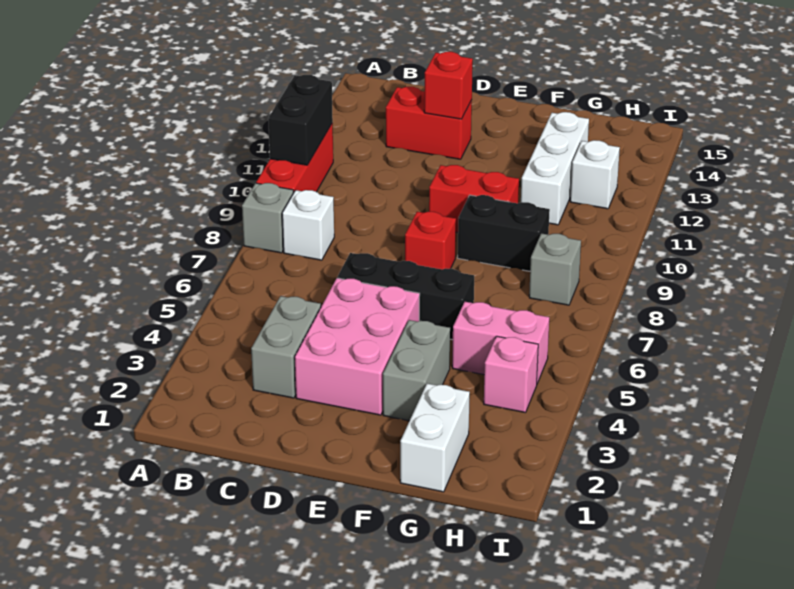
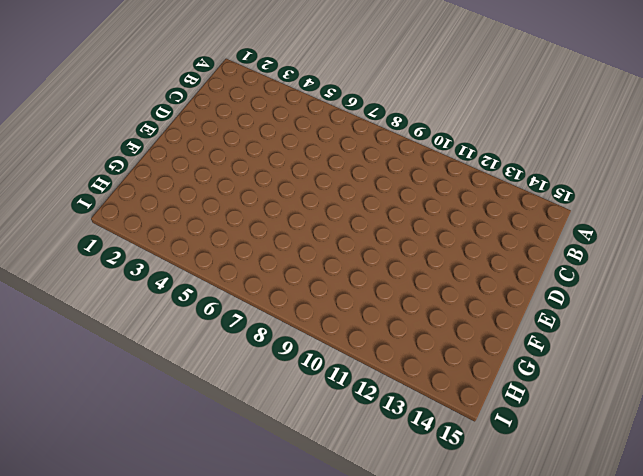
none -> grey brick A8 level 1
none -> red brick A9:A11 level 1
none -> white brick B8 level 1

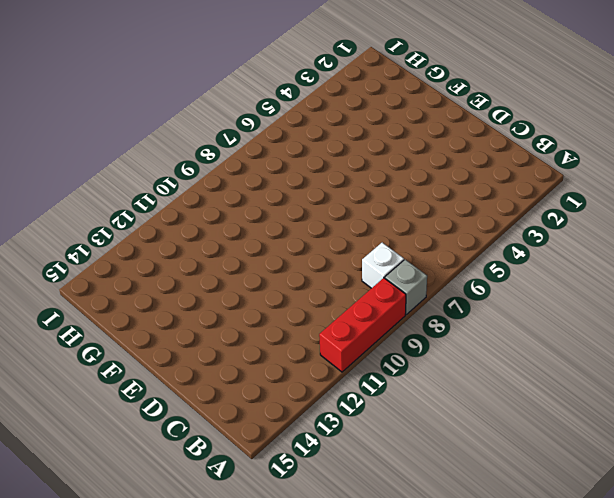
none -> grey brick C3:C4 level 1
none -> red brick C13:D13 level 1
none -> pink brick D3:E5 level 1

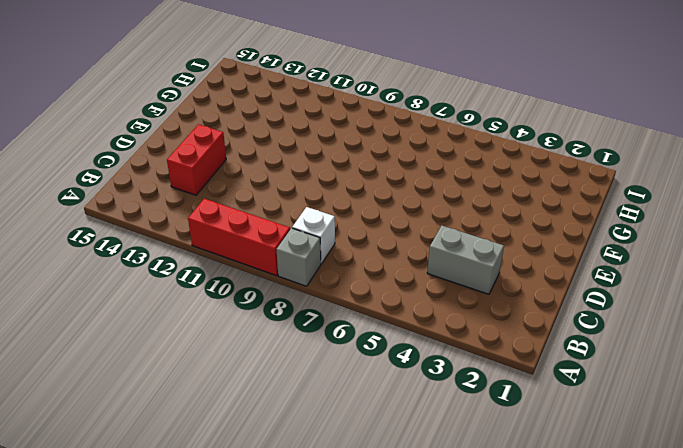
none -> pink brick D3:E5 level 1
none -> black brick D6:F6 level 1
none -> red brick E8 level 1

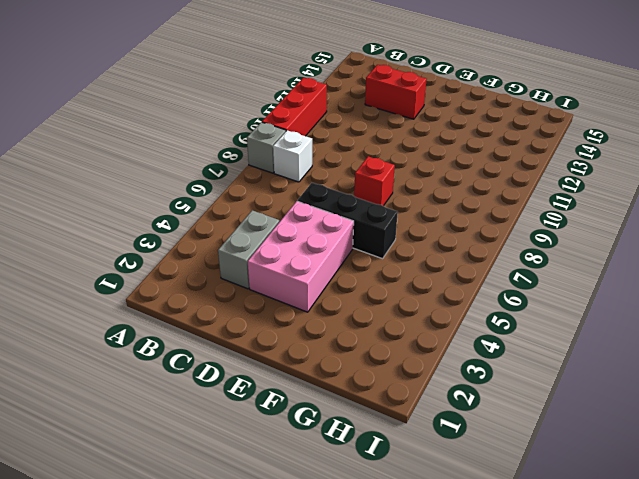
none -> red brick E10:F10 level 1
none -> grey brick F3:F4 level 1
none -> black brick F9:G9 level 1

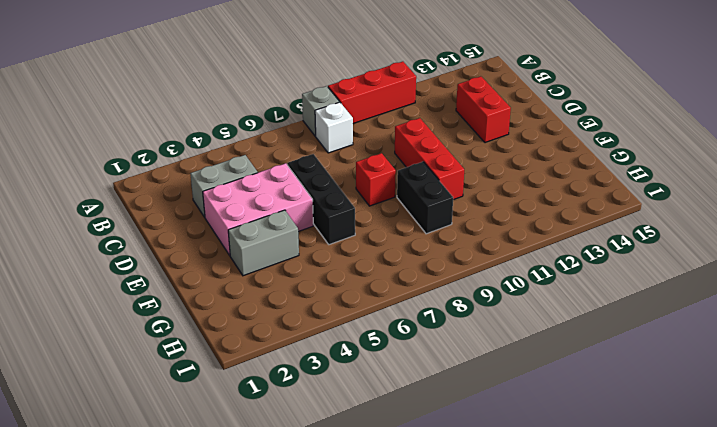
red brick D10:F10 level 1 -> red brick E10:F10 level 1
none -> white brick G1:G2 level 1
none -> pink brick G5:H5 level 1
none -> white brick G11:G13 level 1

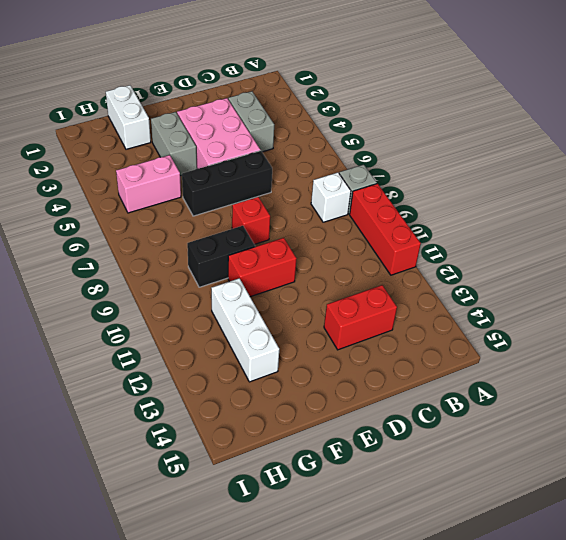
none -> pink brick H4 level 1
none -> grey brick H8 level 1
none -> white brick H12 level 1

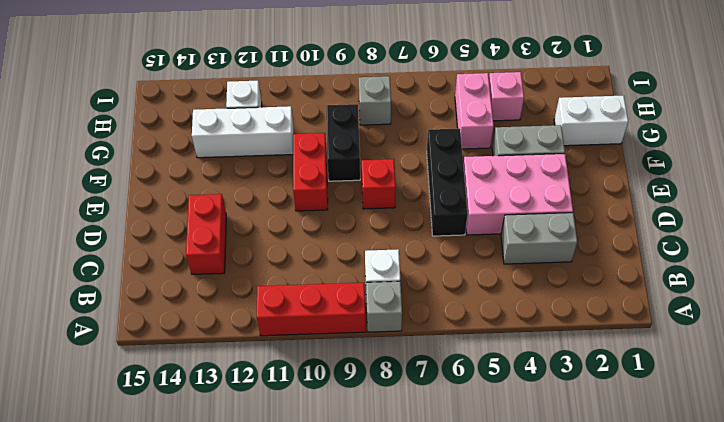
none -> black brick A10:A11 level 2
none -> red brick D13 level 2

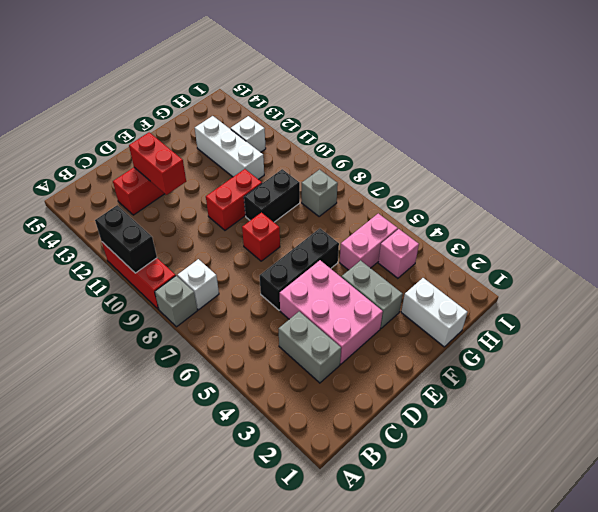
red brick D12:D13 level 2 -> red brick D13 level 2

